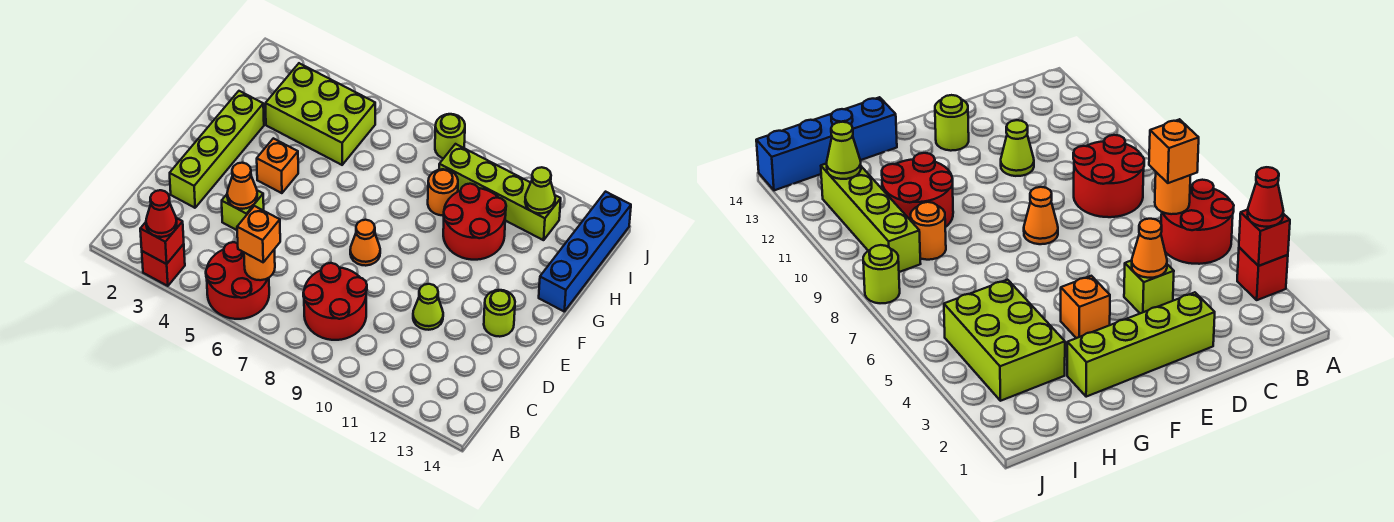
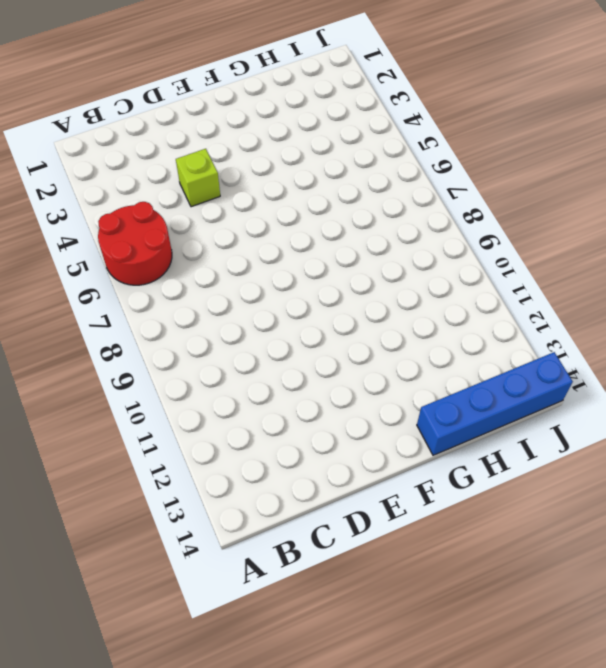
none -> red brick A3 level 1
none -> red round brick B8:C9 level 1
none -> lime brick D2:G2 level 1

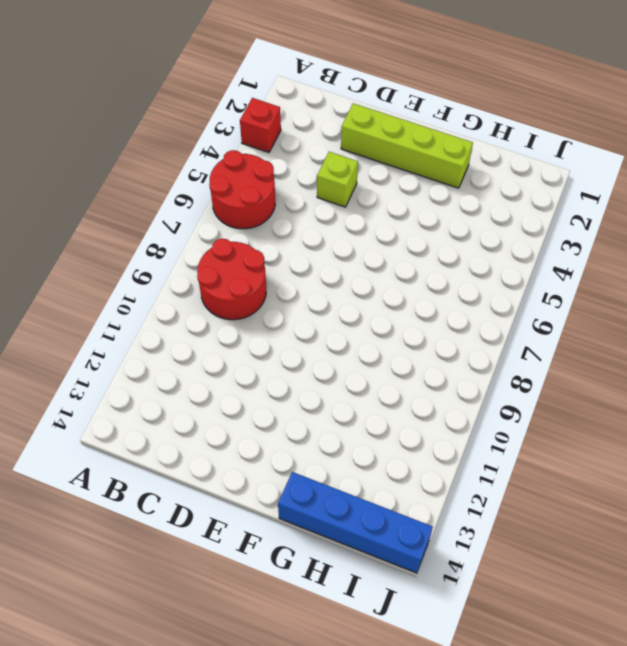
none -> lime cone D11 level 1
none -> orange cone E8 level 1
none -> lime round brick E13 level 1

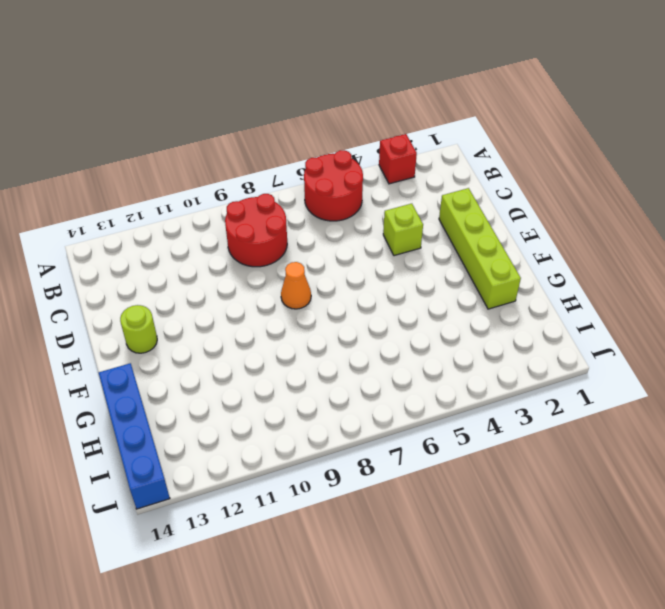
none -> lime cone D11 level 1
none -> orange brick F4 level 1
none -> red round brick G10:H11 level 1

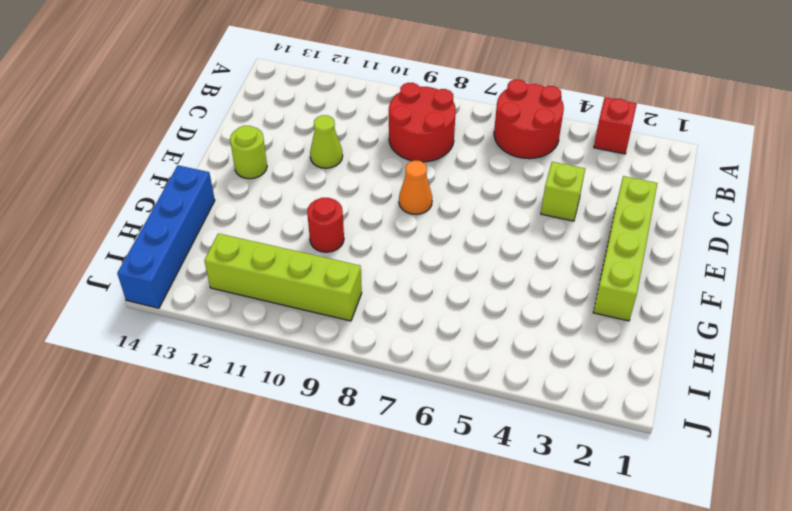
red round brick G10 level 1 -> red round brick G10:H11 level 1
none -> orange brick F4 level 1
none -> lime brick H3:I5 level 1
none -> orange round brick H9 level 1

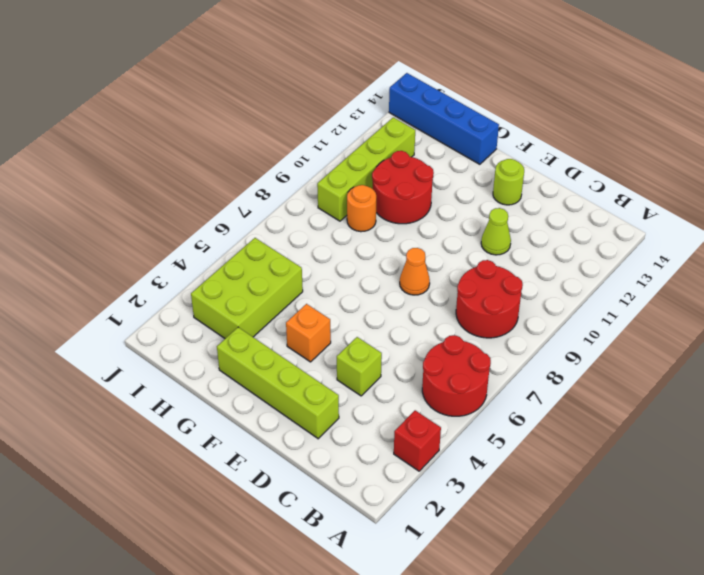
none -> lime round brick J8 level 1
none -> red brick A3 level 2
none -> orange round brick B6 level 2

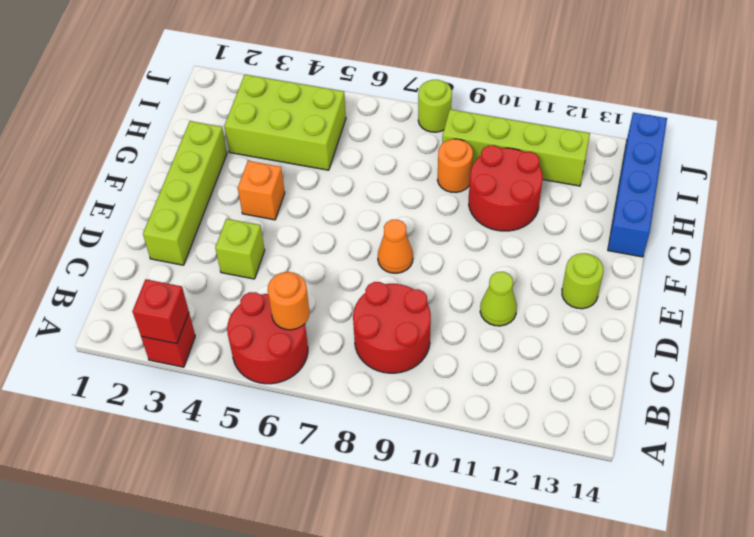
none -> orange cone D4 level 2
none -> lime cone I12 level 2
none -> red cone A3 level 3

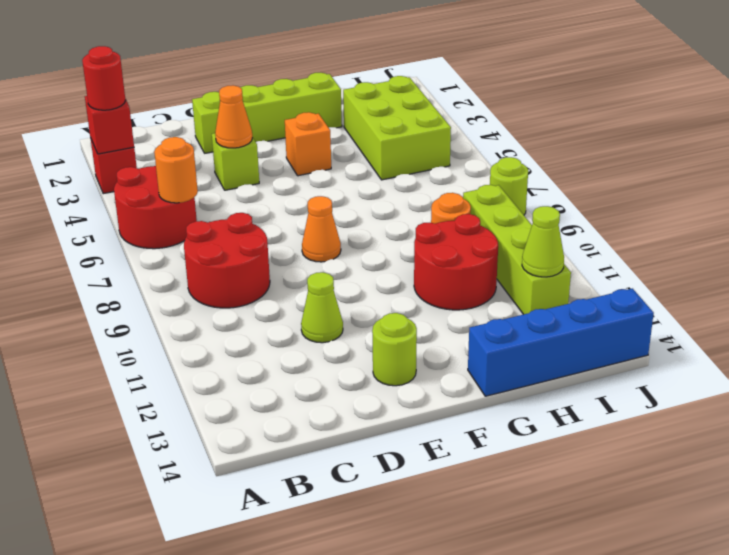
red round brick A3 level 3 -> red cone A3 level 3
none -> orange brick B6 level 3

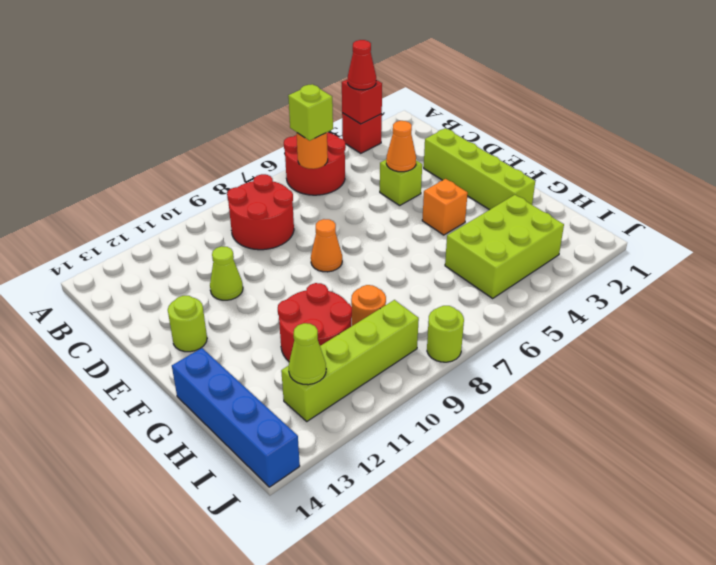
lime brick B6 level 3 -> orange brick B6 level 3

